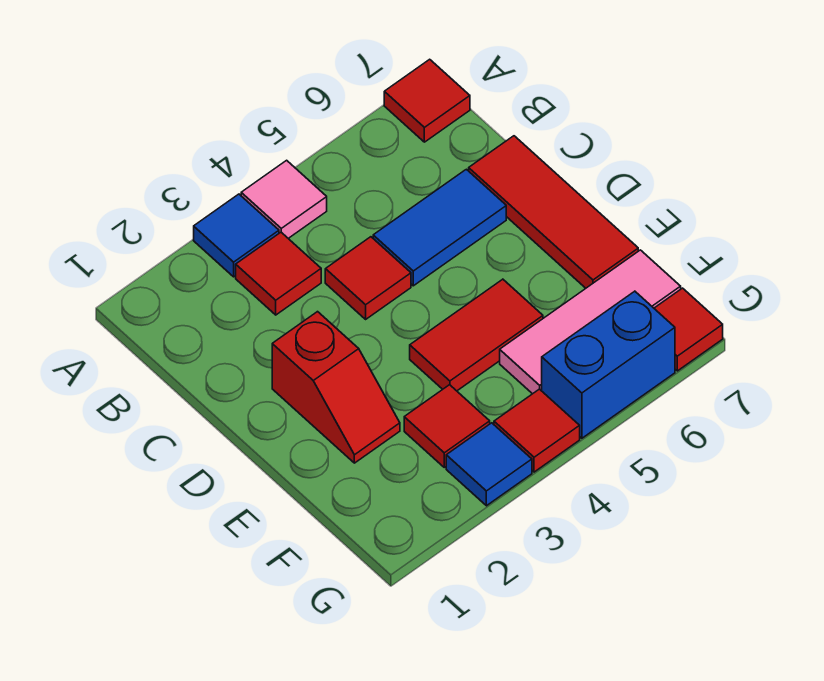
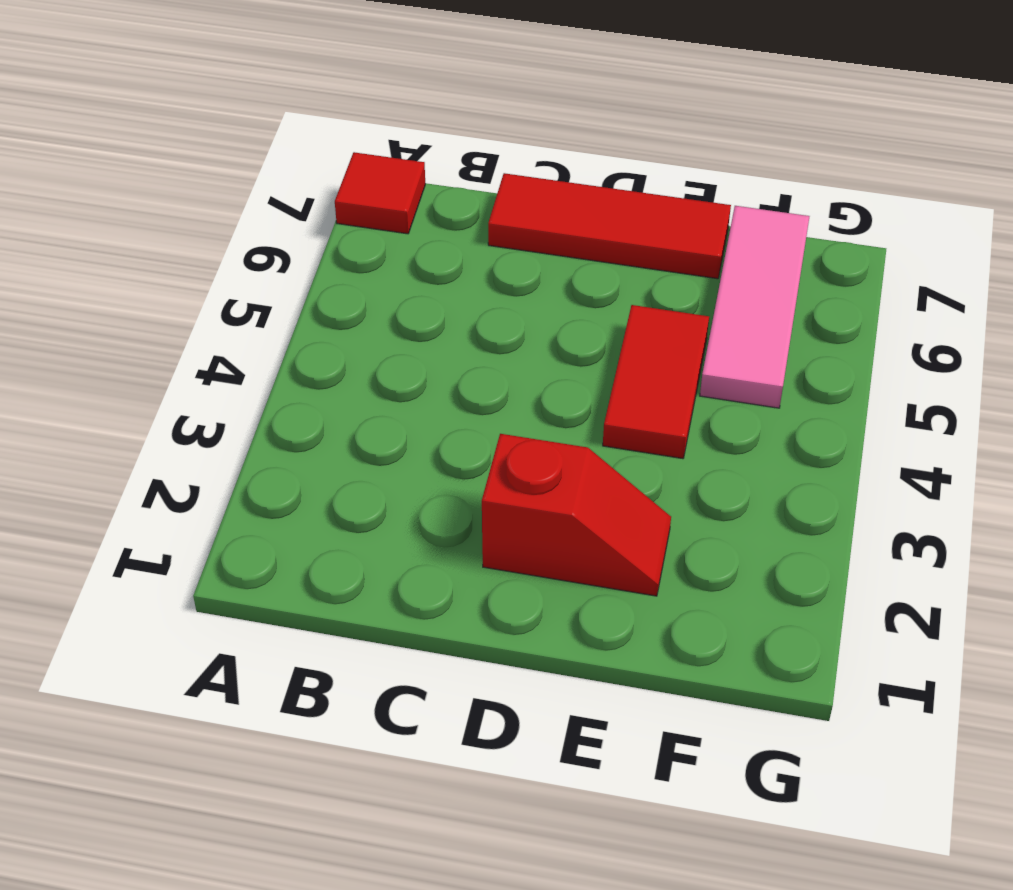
none -> blue tile A3 level 1
none -> pink tile A4 level 1
none -> red tile B3 level 1

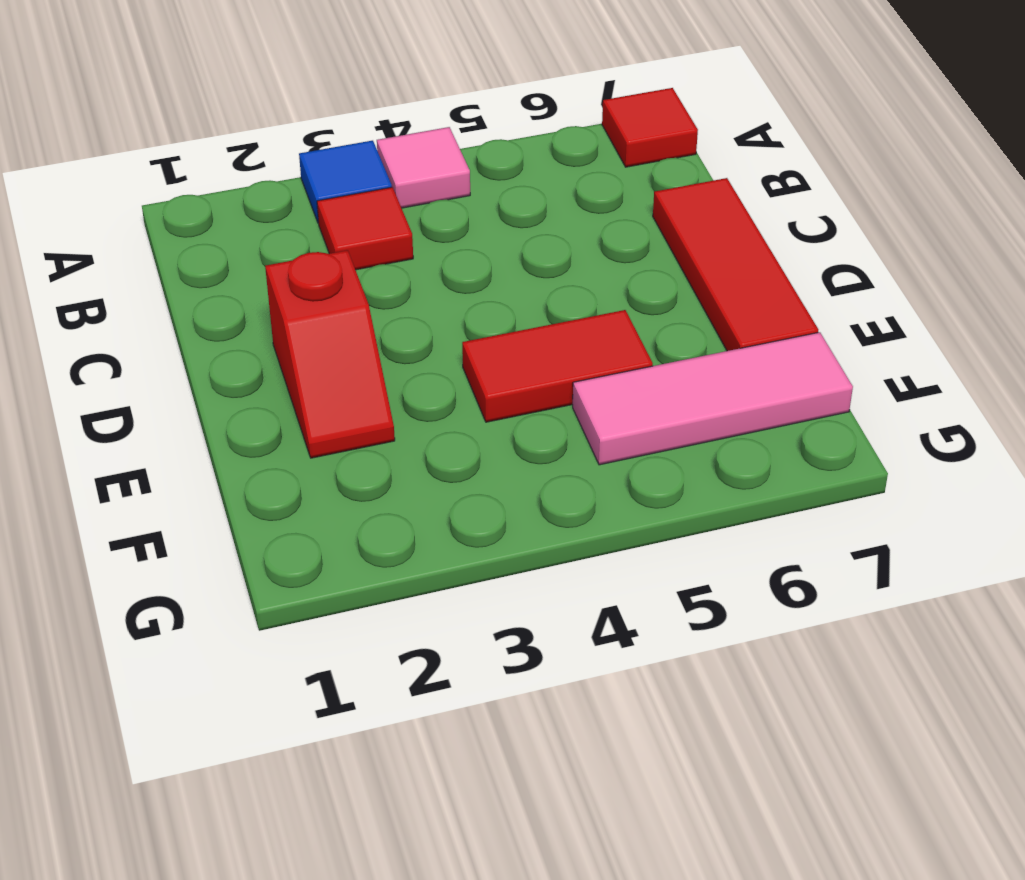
none -> red tile C4 level 1
none -> blue tile C5:C6 level 1
none -> red tile F3 level 1

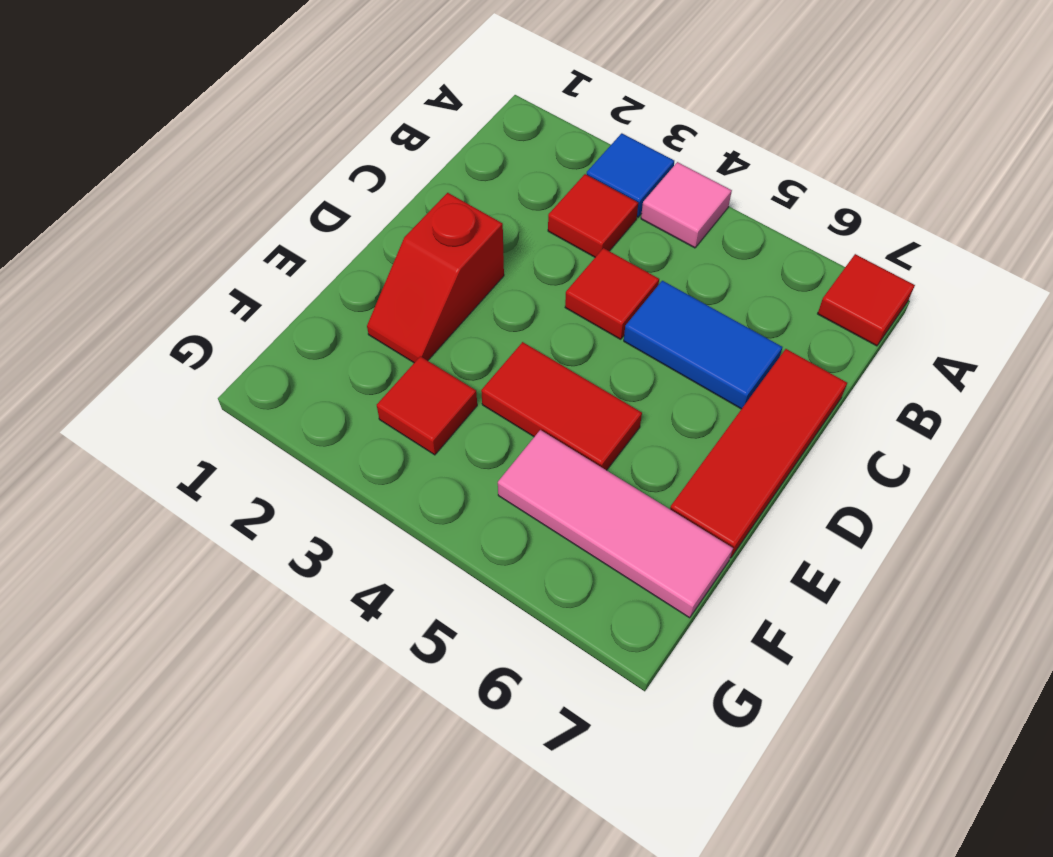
none -> blue tile G3 level 1
none -> red tile G4 level 1
none -> blue brick G5:G6 level 1

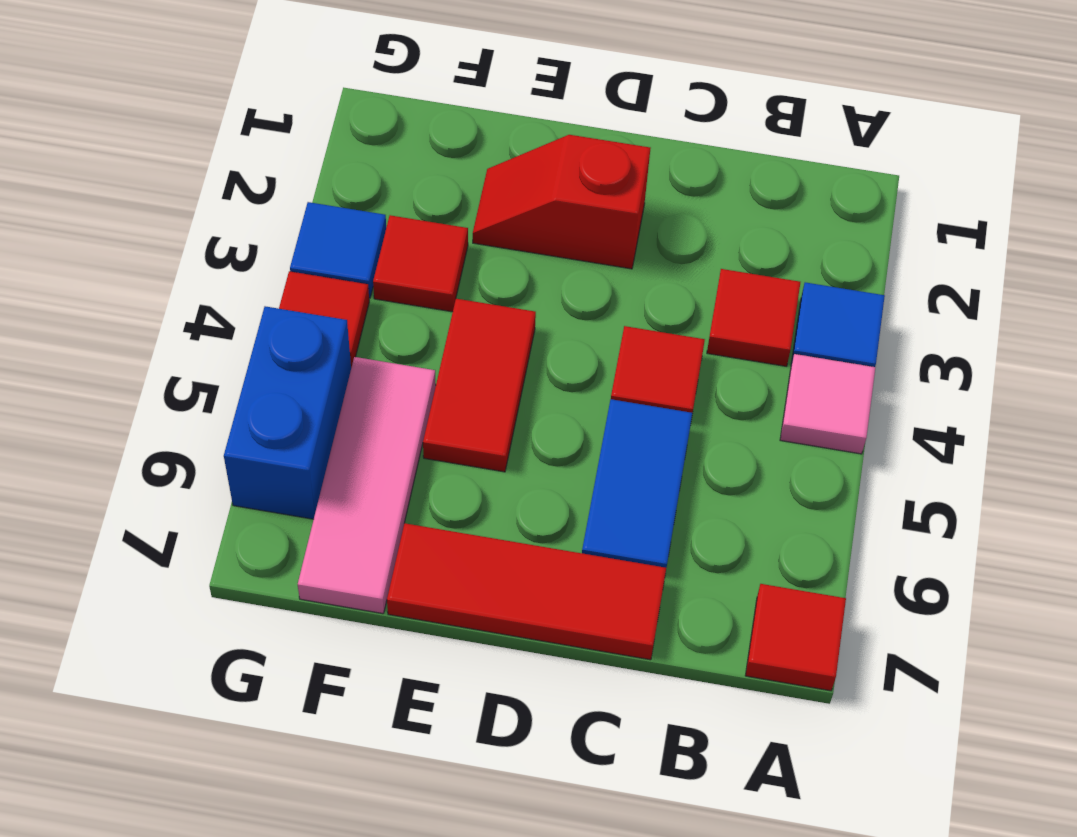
none -> red tile G7 level 1

